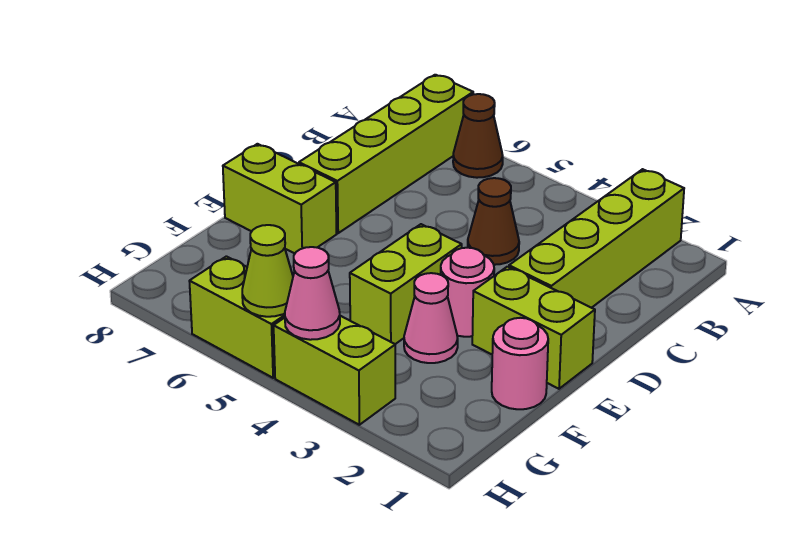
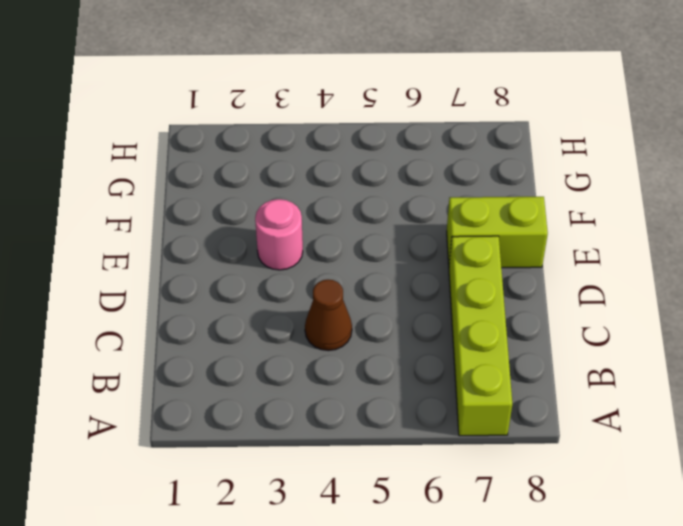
none -> lime brick A2:D2 level 1
none -> brown cone A6 level 1
none -> lime brick E1:E2 level 1

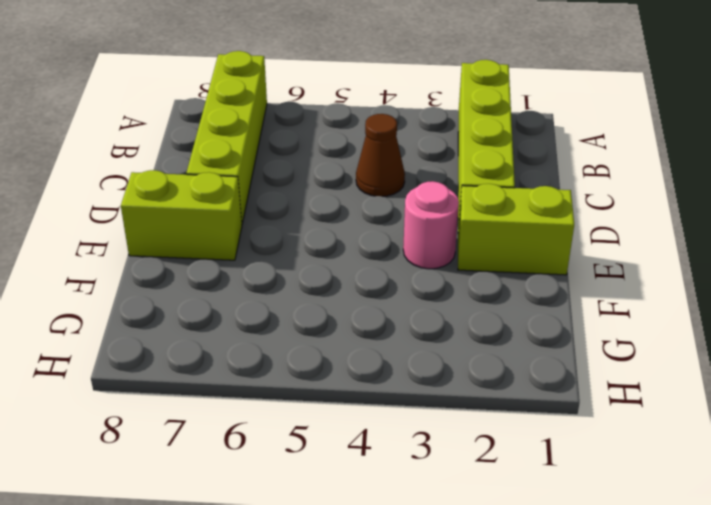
none -> brown cone A6 level 1
none -> lime brick E4:F4 level 1
none -> pink round brick F1 level 1

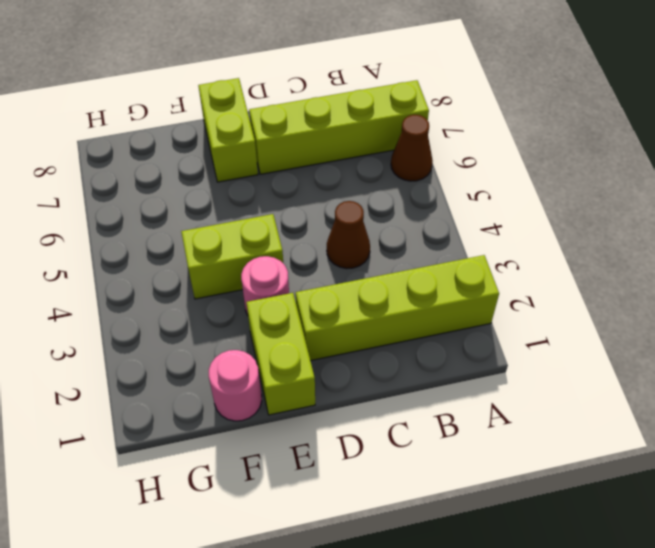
none -> pink cone F3 level 1
none -> lime brick H3:H4 level 1
none -> lime brick H5:H6 level 1

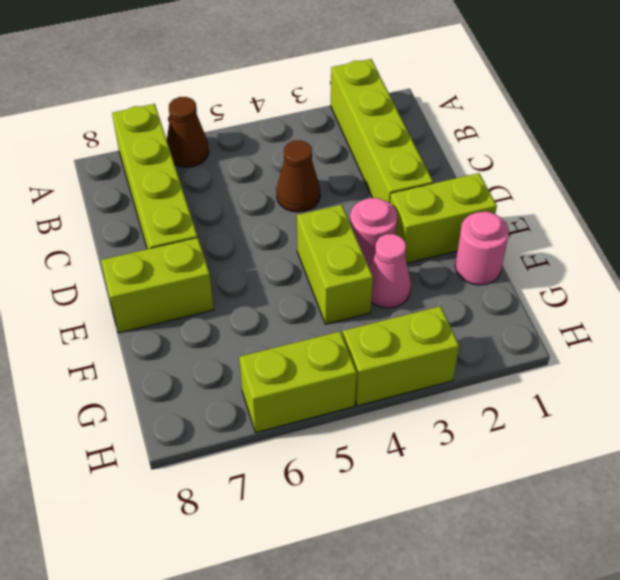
none -> pink cone H4 level 2
none -> lime cone H5 level 2

